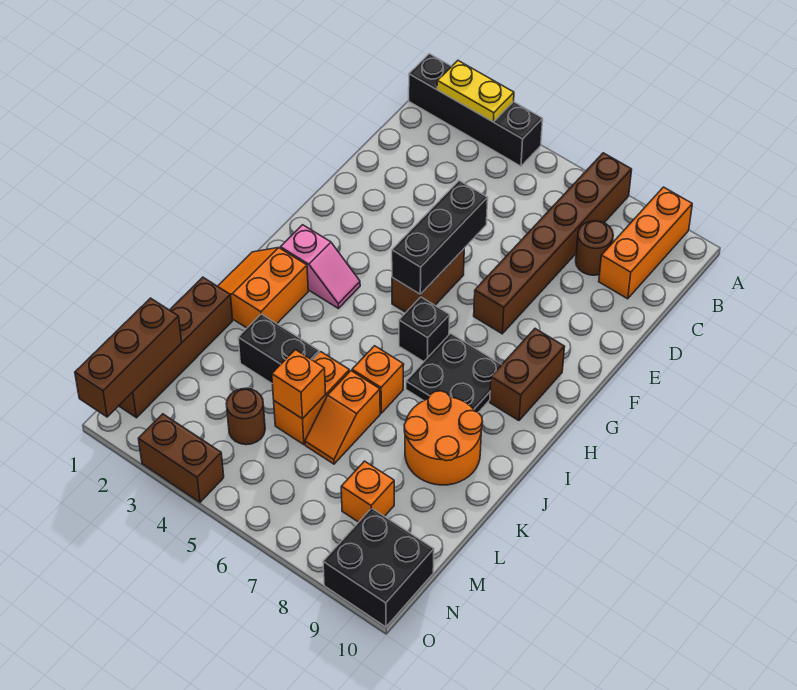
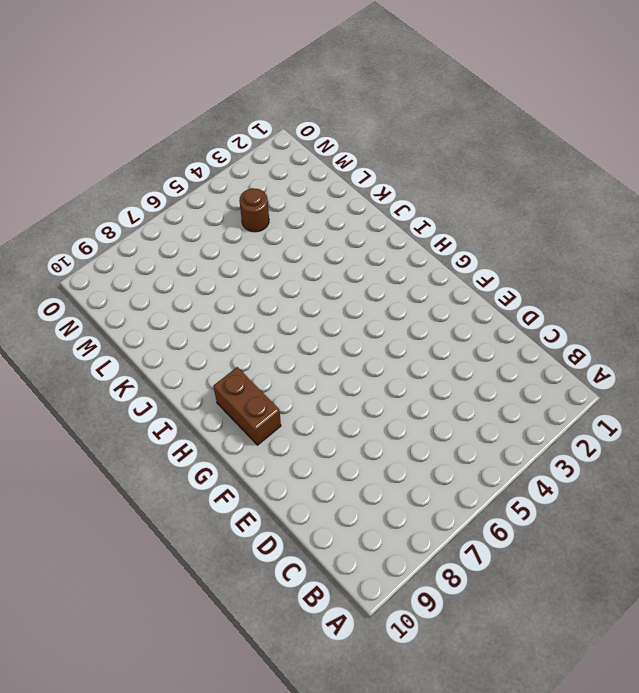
none -> black brick A1:A4 level 1
none -> brown brick A7:F7 level 1
none -> orange brick A9:C9 level 1

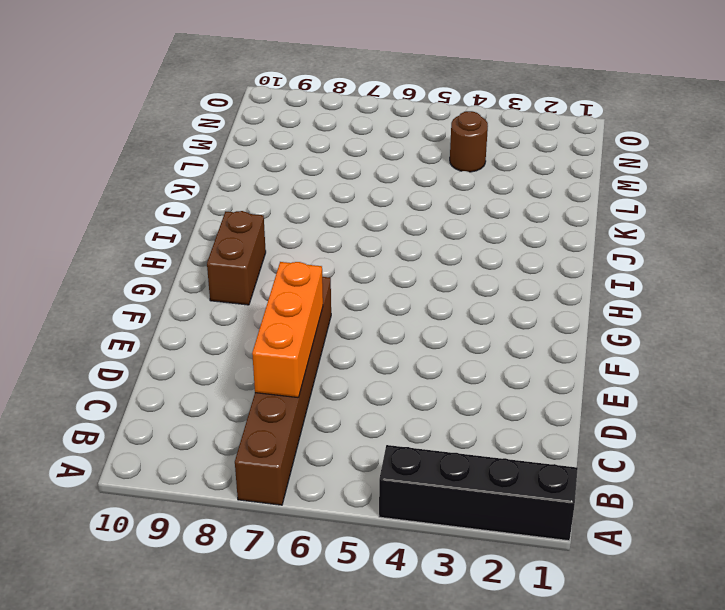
orange brick C7:E7 level 2 -> orange brick A9:C9 level 1
none -> brown round brick C8 level 1
none -> brown brick F5:G5 level 1
none -> pink slope H2:H3 level 1 top 2

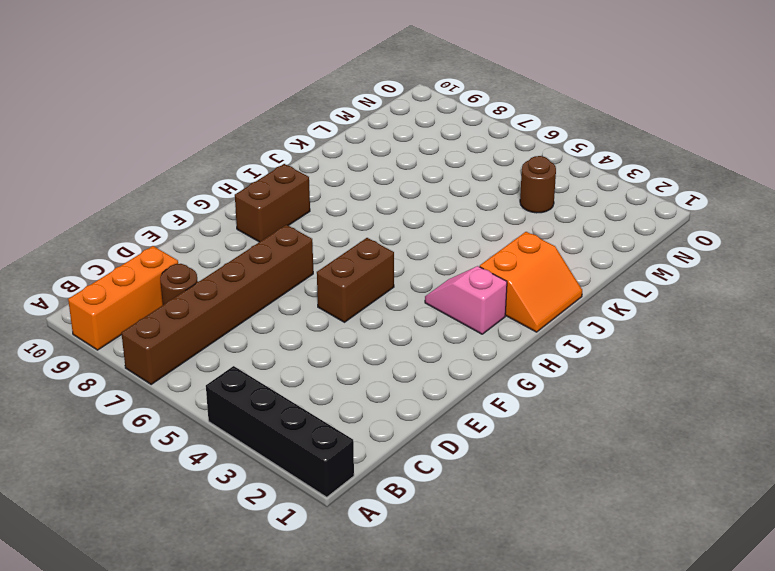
none -> black brick H6 level 1
none -> black plate H7:I8 level 1
none -> orange brick J6 level 1

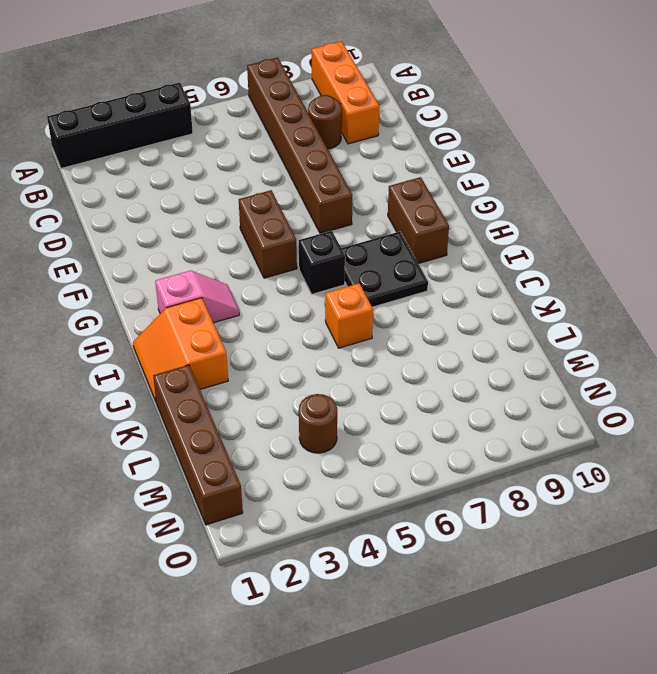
none -> orange round brick J8:K9 level 1
none -> black brick K3:K4 level 1
none -> orange brick K5:L5 level 1

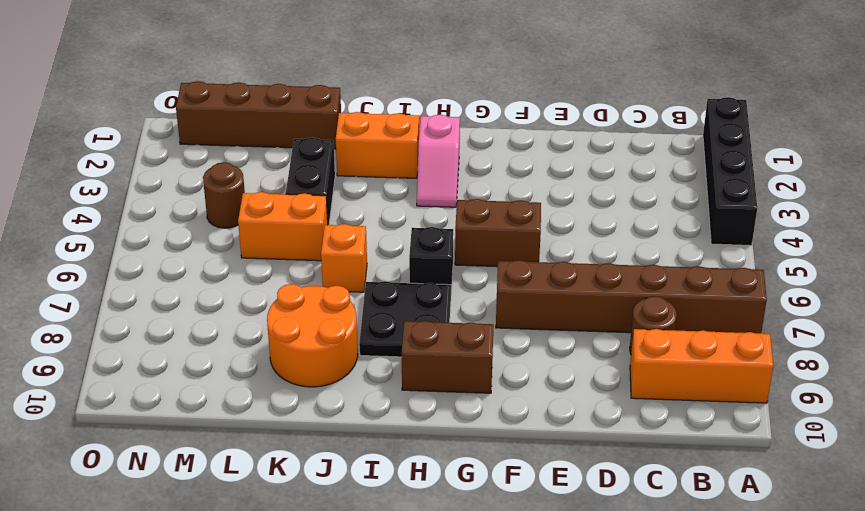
none -> orange slope K6:L6 level 1 top K
none -> orange brick M8 level 1
none -> black brick N9:O10 level 1

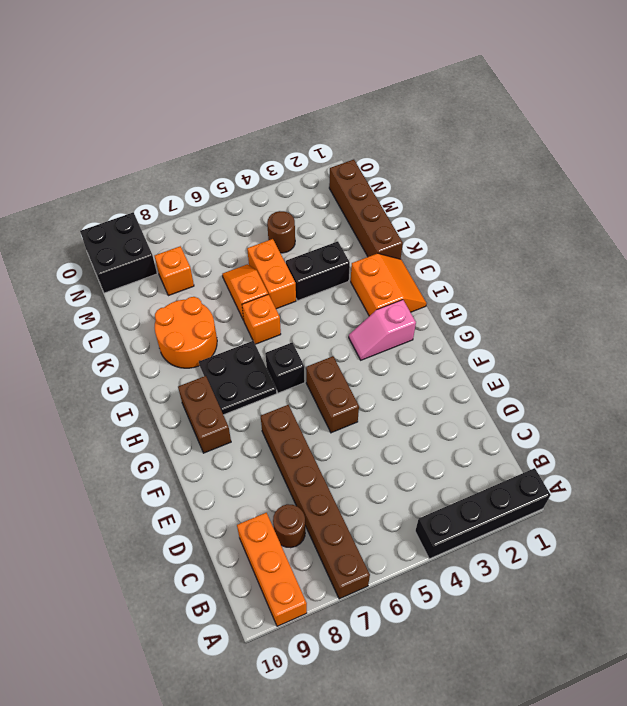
none -> brown brick O3:O4 level 1
none -> yellow plate A2:A3 level 2
none -> black brick E5:G5 level 2

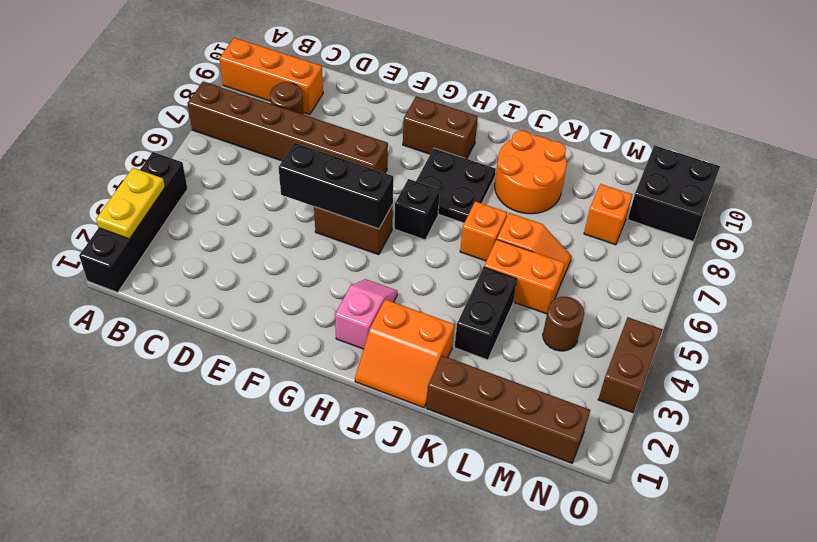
none -> orange brick L5 level 2
none -> brown brick M1:O1 level 2

